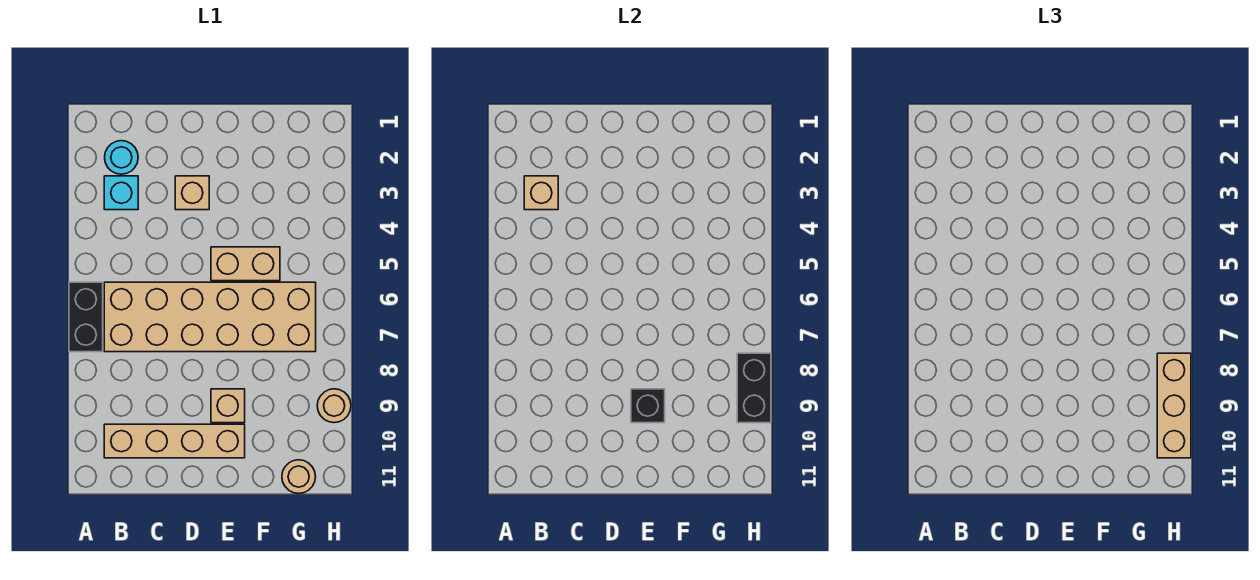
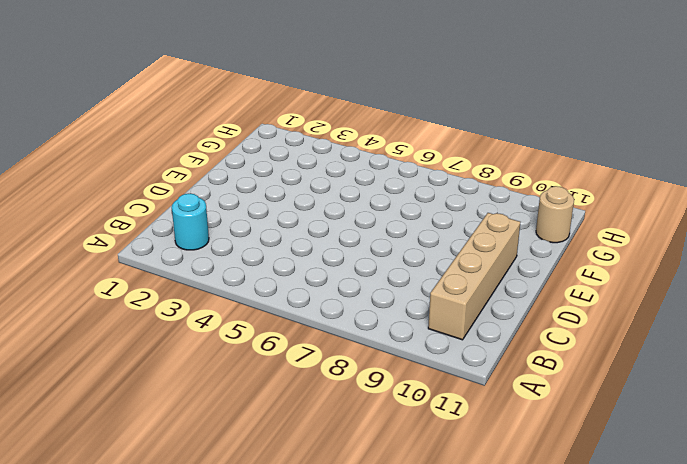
none -> black brick A6:A7 level 1
none -> cyan brick B3 level 1
none -> tan brick B6:G7 level 1

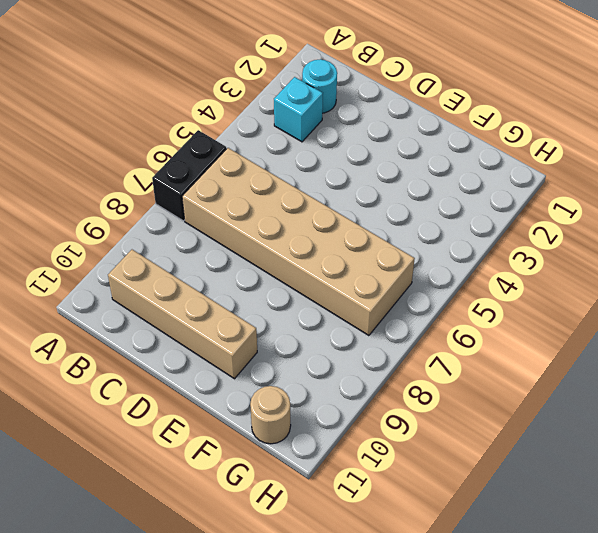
none -> tan brick D3 level 1
none -> tan brick E5:F5 level 1
none -> tan brick E9 level 1

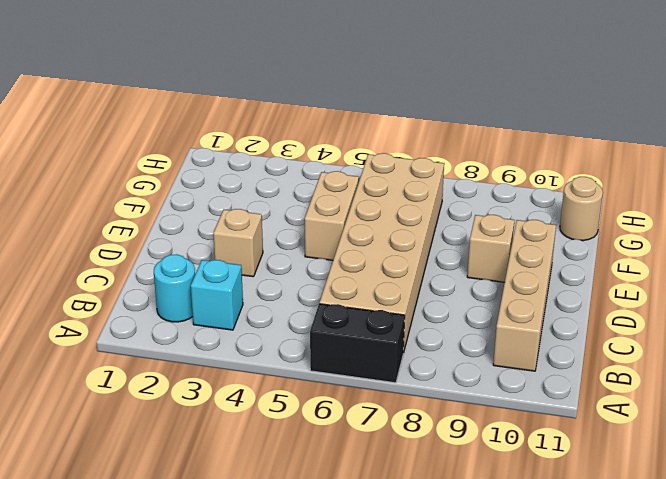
none -> tan round brick H9 level 1
none -> tan brick B3 level 2
none -> black brick E9 level 2

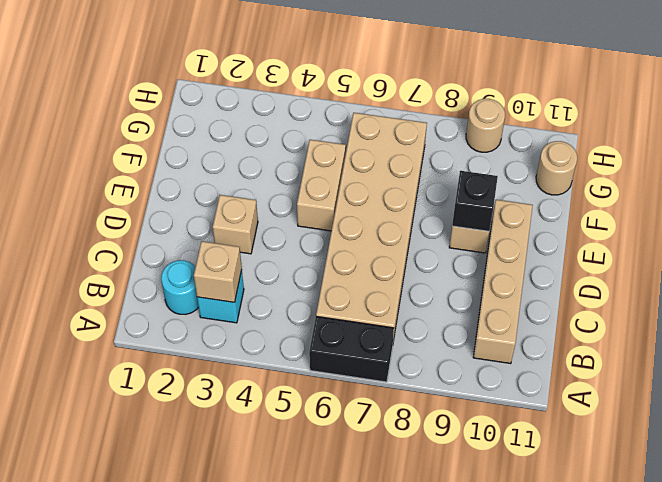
none -> black brick H8:H9 level 2
none -> tan brick H8:H10 level 3

